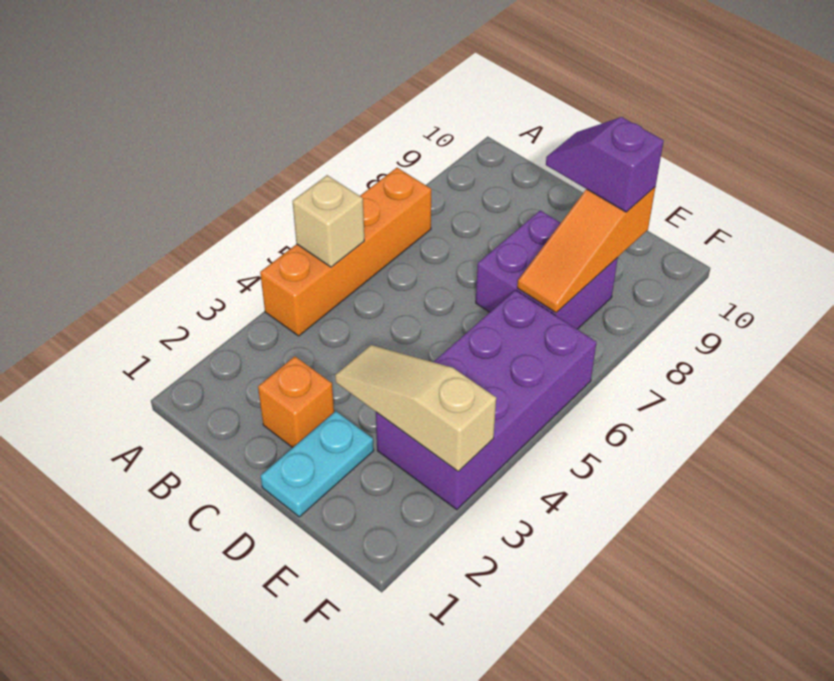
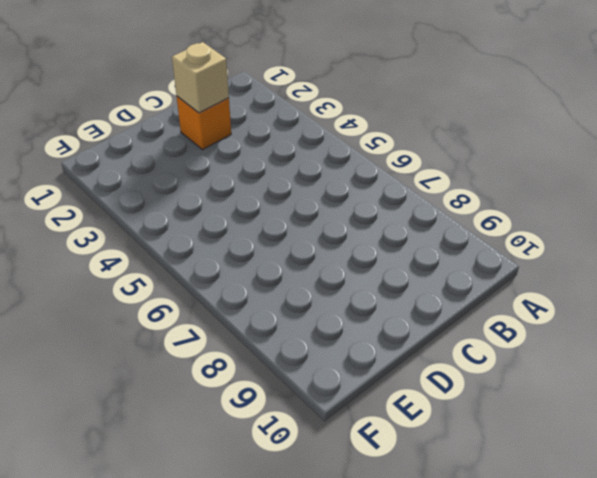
tan brick C2 level 2 -> tan brick A5 level 2
none -> orange brick A4:A7 level 1
none -> cyan plate D1:D2 level 1

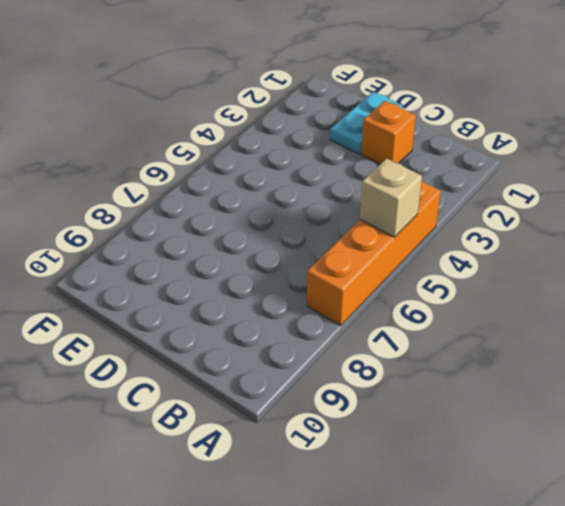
none -> purple brick D7:E8 level 1
none -> purple brick E3:F6 level 1

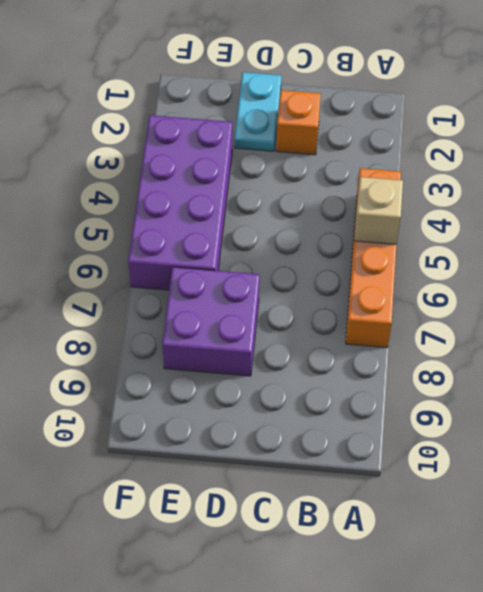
none -> tan slope D3:F3 level 2 top F
none -> orange slope E7:E9 level 2 top 9

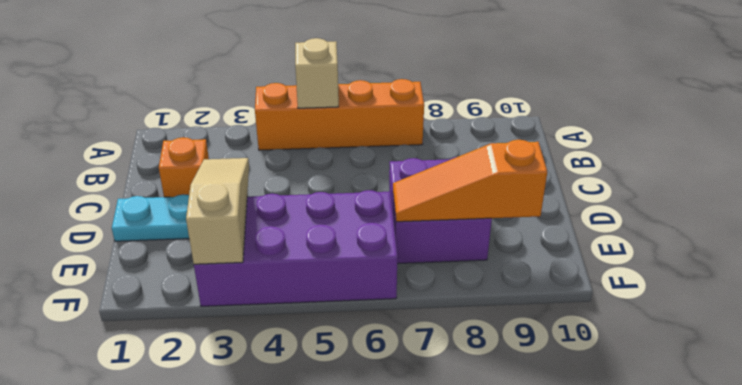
none -> purple slope D9:E9 level 3 top E

